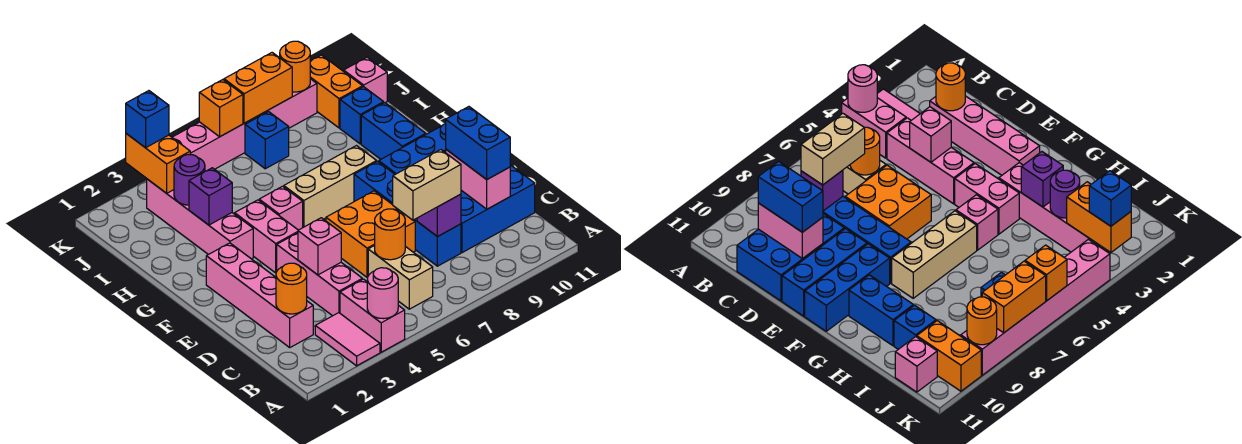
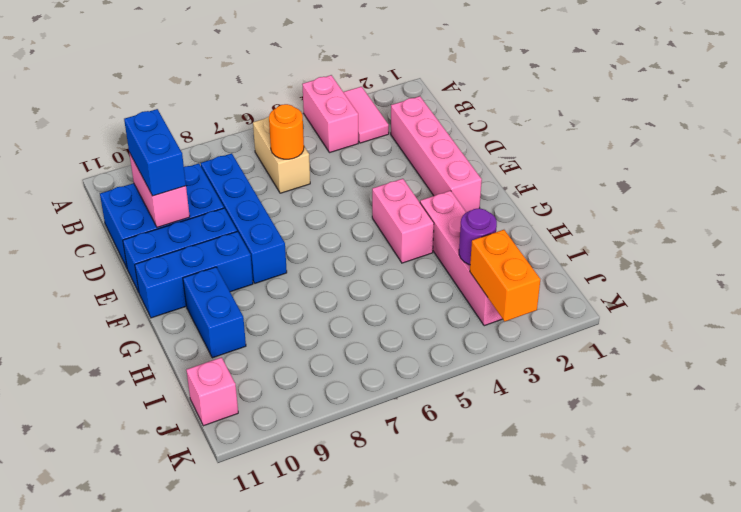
none -> pink brick C4:E4 level 1
none -> orange brick D6:E7 level 1
none -> pink brick G5 level 1
none -> tan brick G6:G8 level 1

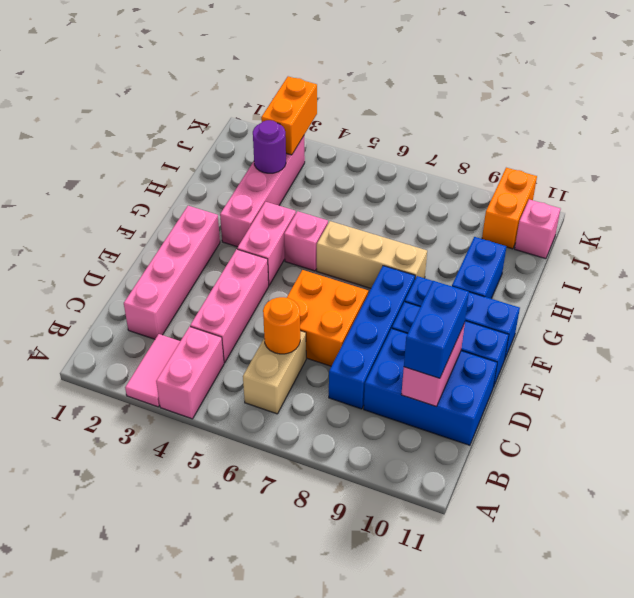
none -> blue brick I10 level 1
none -> blue brick J7 level 1
none -> pink brick K4:K9 level 1
none -> pink round brick A4 level 2

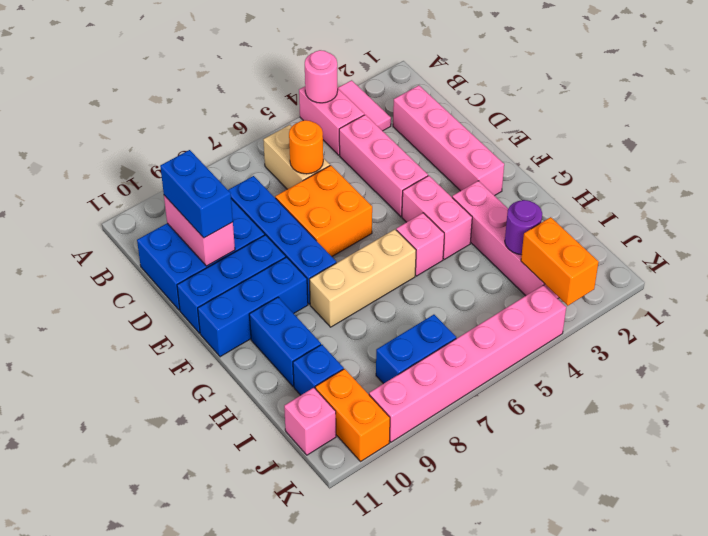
blue brick J7:J8 level 1 -> blue brick J7 level 1
none -> orange round brick C2 level 2
none -> purple brick C8 level 2
none -> pink brick D4 level 2
none -> purple brick H3 level 2

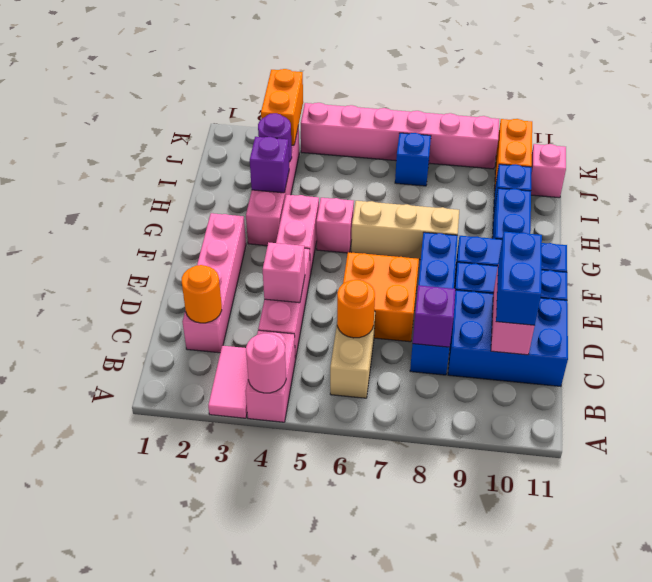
none -> orange brick K6 level 2
none -> orange brick K7:K8 level 2
none -> orange round brick K9 level 2
none -> tan brick C7:C8 level 3

